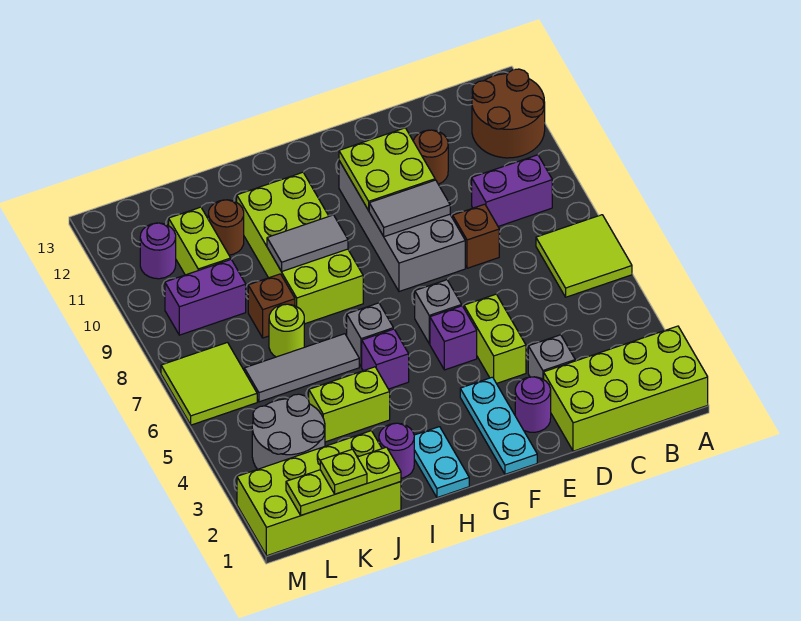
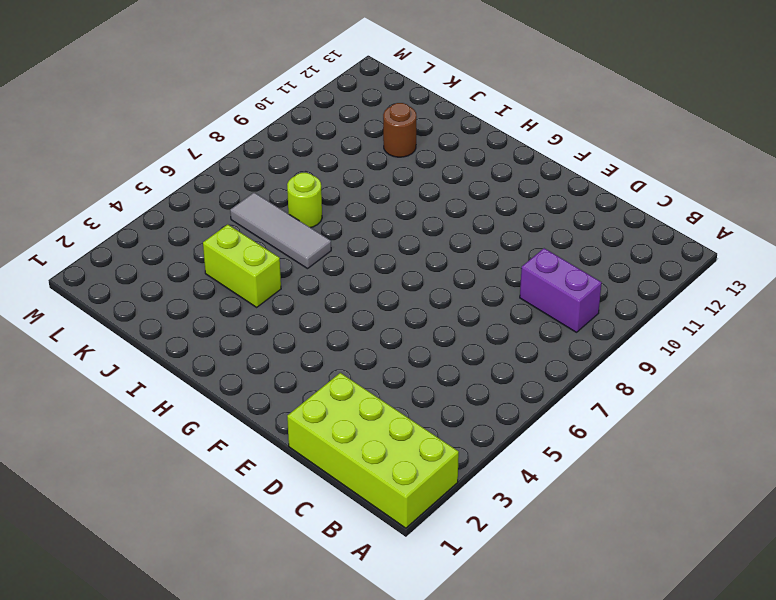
none -> lime tile A6:B7 level 1
none -> brown round brick A11:B12 level 1
none -> grey brick D3 level 1
none -> brown brick D8 level 1

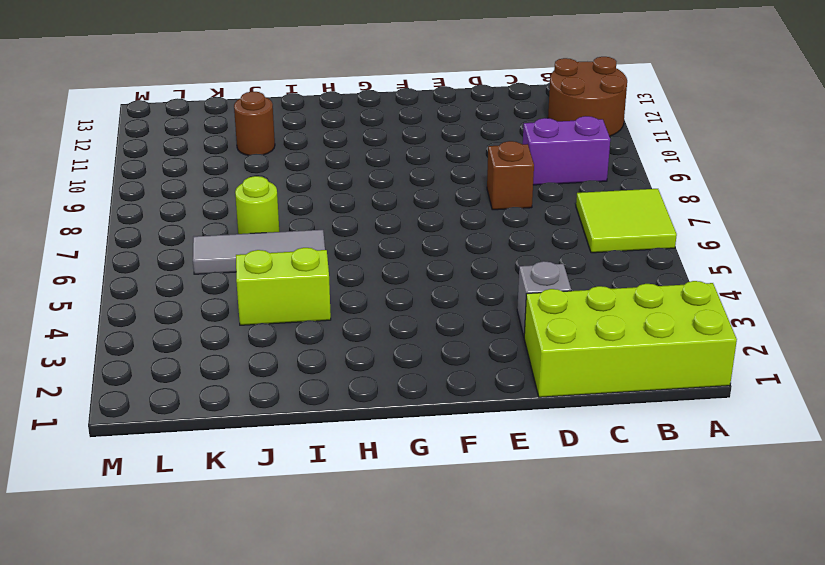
none -> brown round brick D11 level 1
none -> purple round brick E2 level 1
none -> lime brick E4:E5 level 1
none -> grey brick E8:F11 level 1

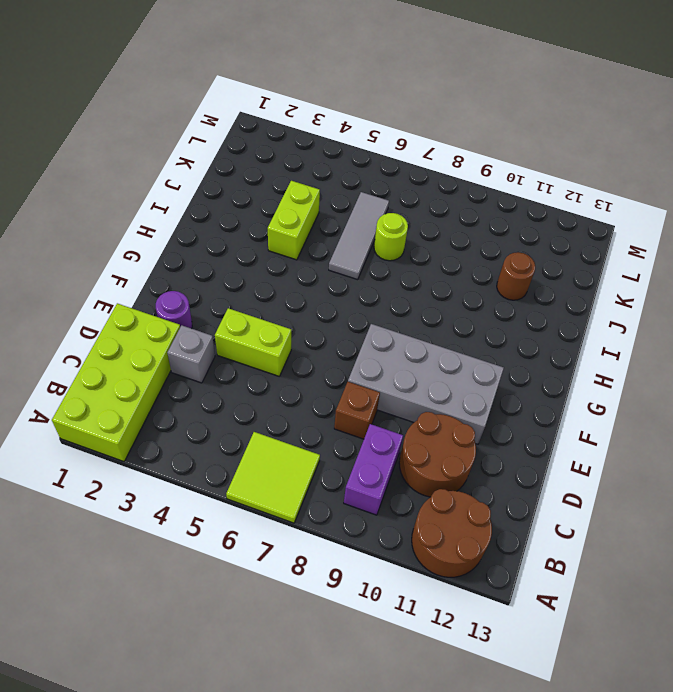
brown round brick C10:D11 level 1 -> brown round brick D11 level 1
none -> cyan plate F1:F3 level 1
none -> purple brick F5 level 1
none -> grey brick F6 level 1
none -> cyan plate H1:H2 level 1

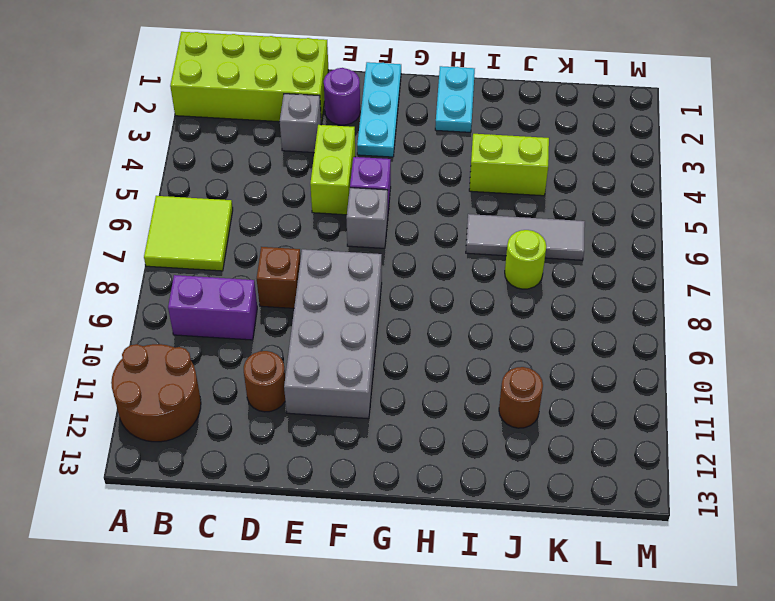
none -> purple brick H5 level 1
none -> grey brick H6 level 1
none -> lime brick H8:I11 level 1
none -> purple round brick I2 level 1

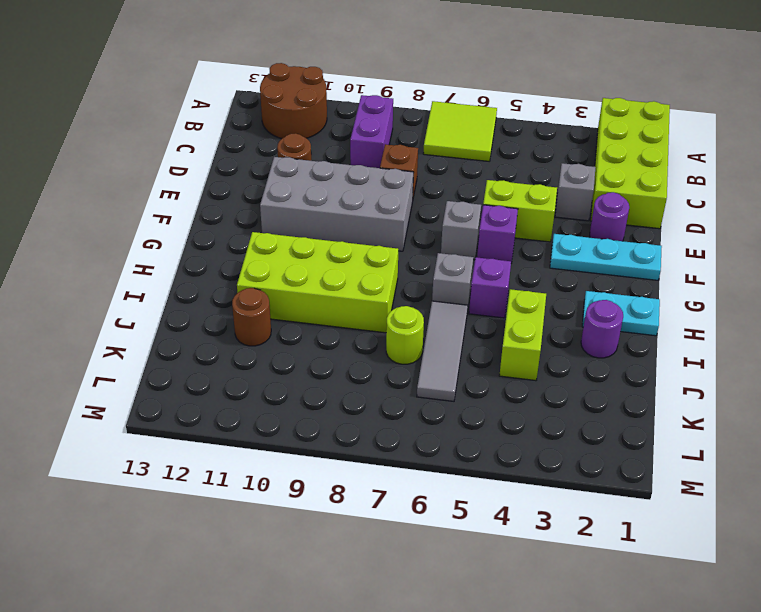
none -> lime brick J1:M2 level 1
none -> brown brick J8 level 1
none -> grey round brick K3:L4 level 1
none -> purple brick K9:L9 level 1

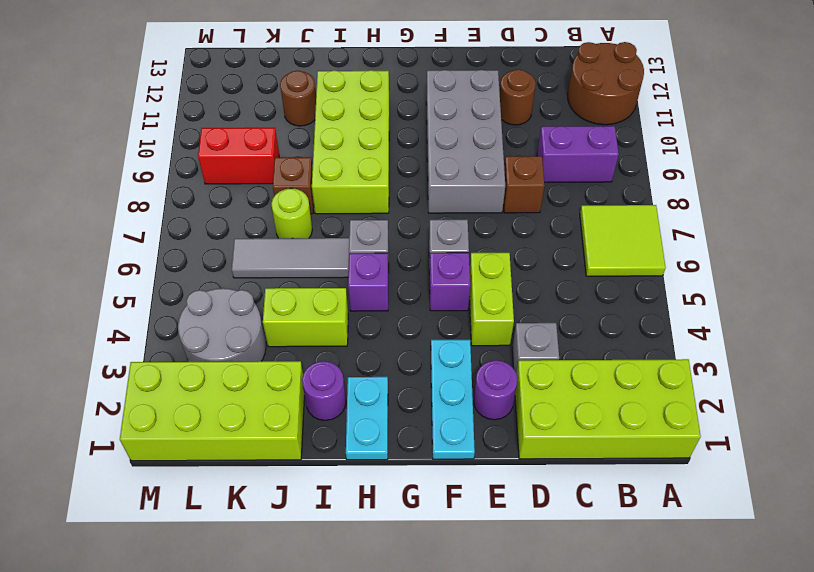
red brick K9:L9 level 1 -> purple brick K9:L9 level 1
none -> lime brick K10:K11 level 1
none -> lime tile L6:M7 level 1
none -> purple round brick L11 level 1
none -> grey tile E9:F9 level 2

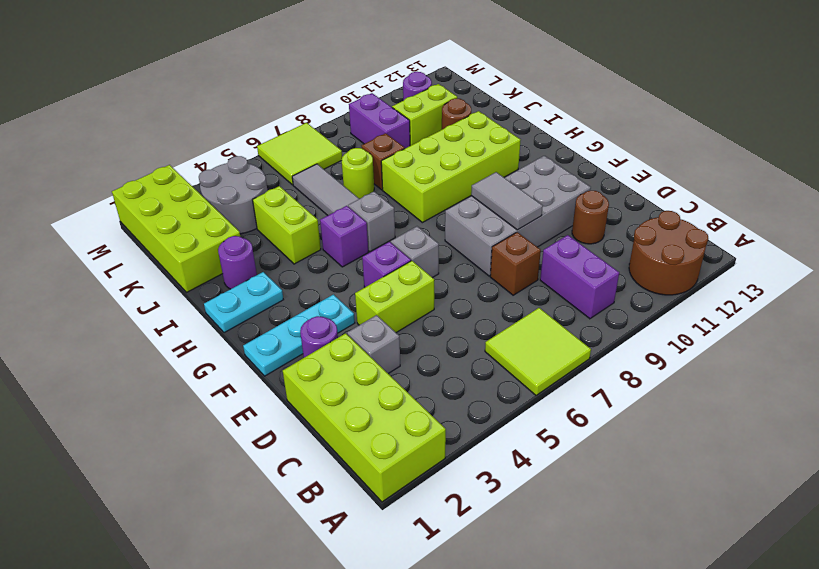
none -> lime plate E10:F11 level 2
none -> grey tile H9:I9 level 2
none -> lime plate J1:L1 level 2
none -> lime plate K1 level 3

